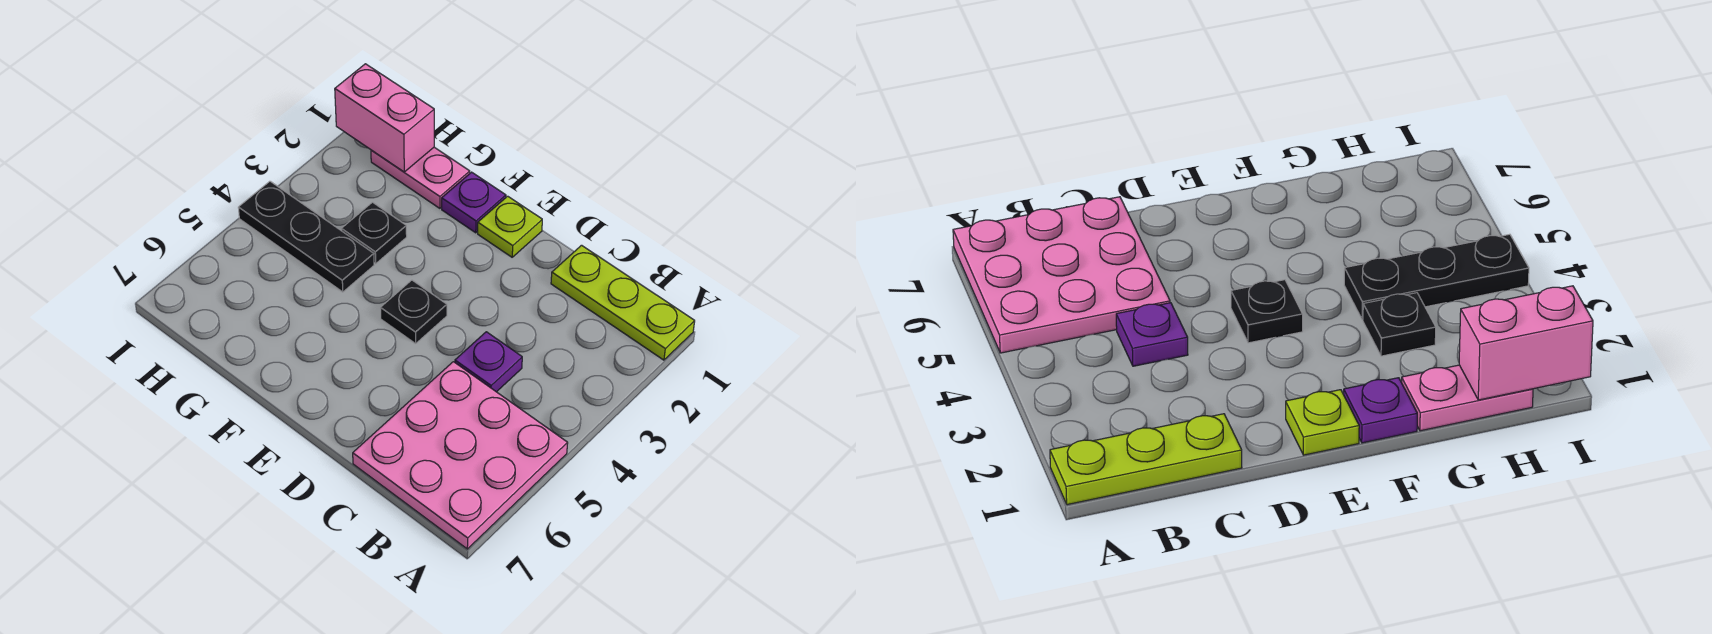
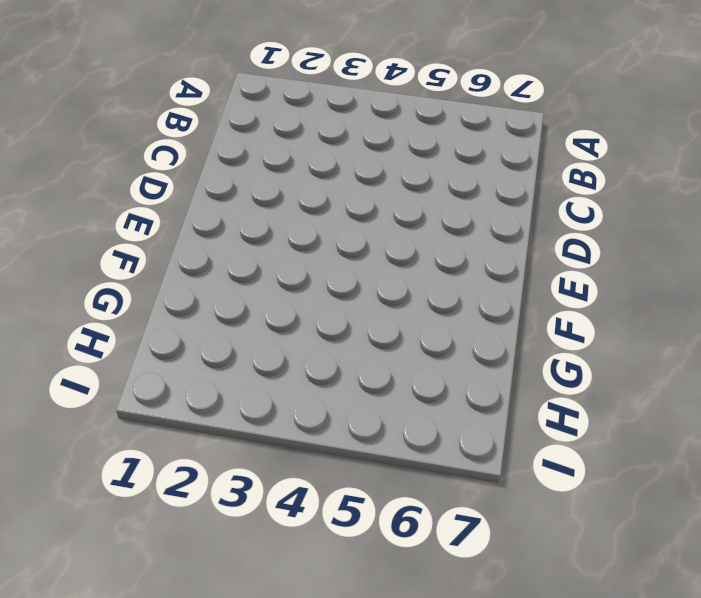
none -> lime plate A1:C1 level 1
none -> pink plate A5:C7 level 1

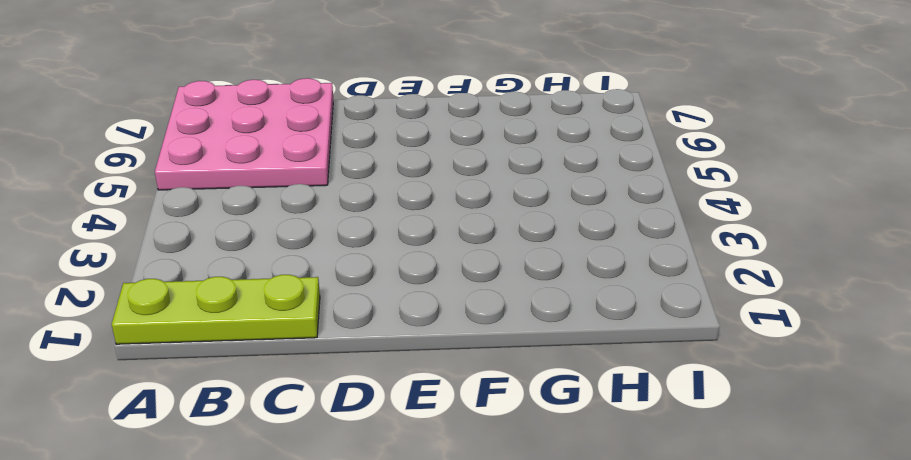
none -> purple plate C4 level 1
none -> lime plate E1 level 1

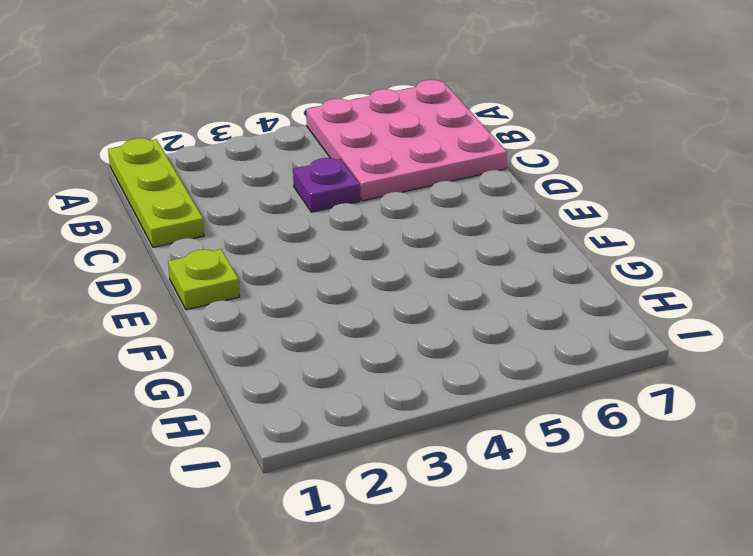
none -> black plate E4 level 1
none -> purple plate F1 level 1

